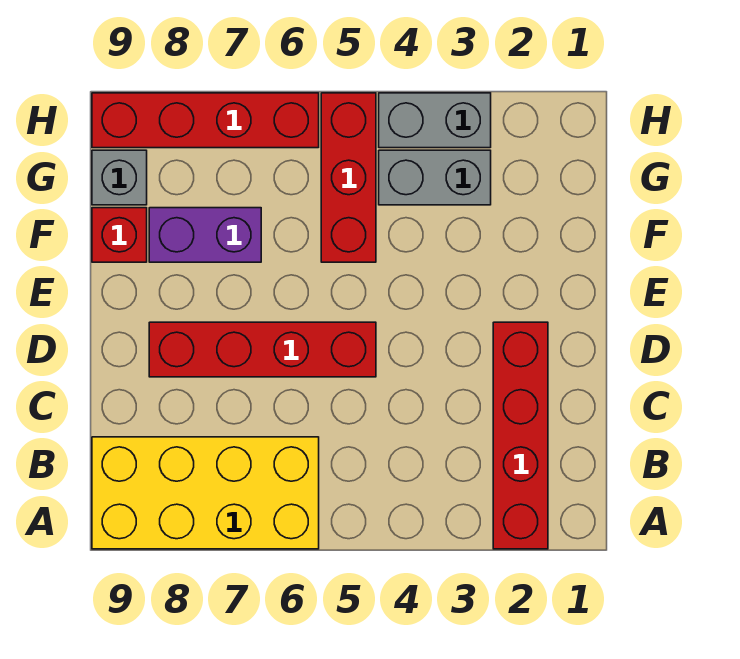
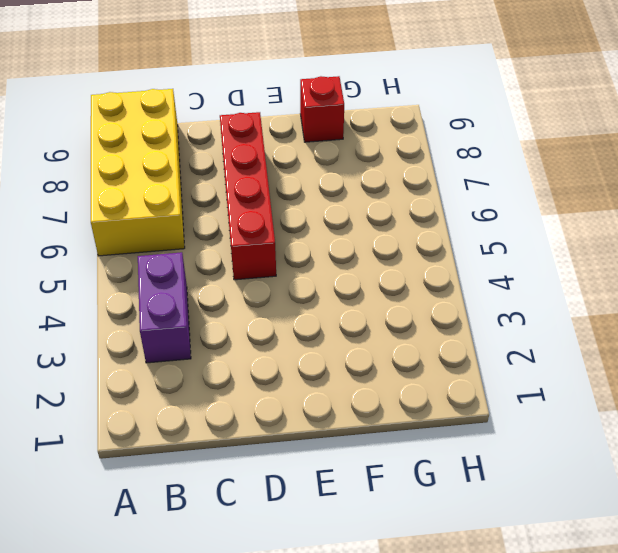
purple brick B3:B4 level 1 -> purple brick F7:F8 level 1
none -> red brick A2:D2 level 1
none -> red brick F5:H5 level 1

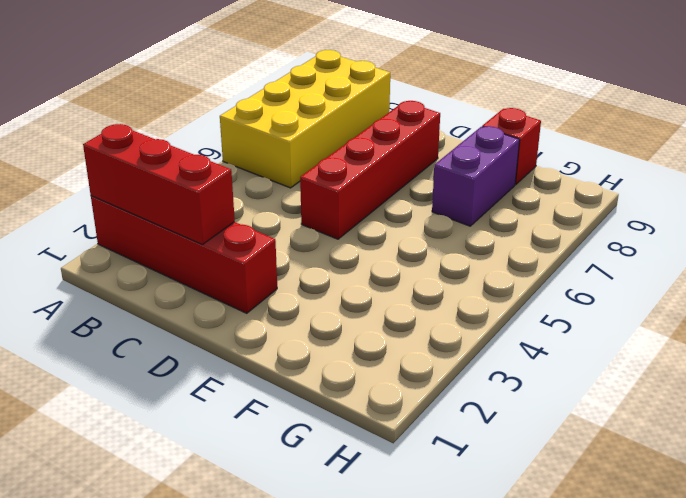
red brick A2:C2 level 2 -> red brick F5:H5 level 1
none -> grey brick G3:G4 level 1
none -> grey brick G9 level 1

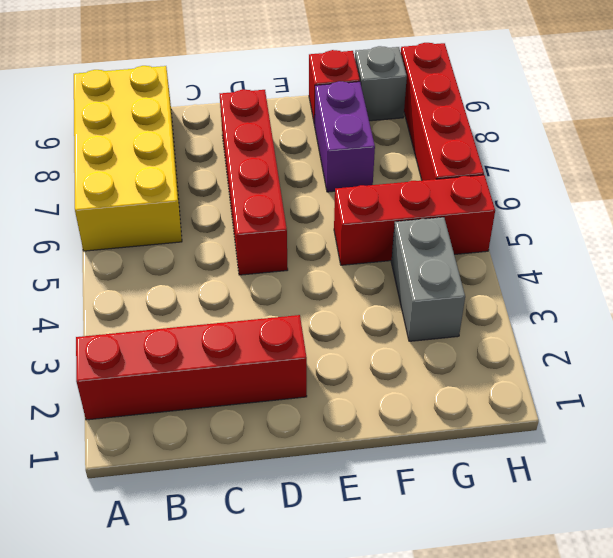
none -> grey brick H3:H4 level 1

